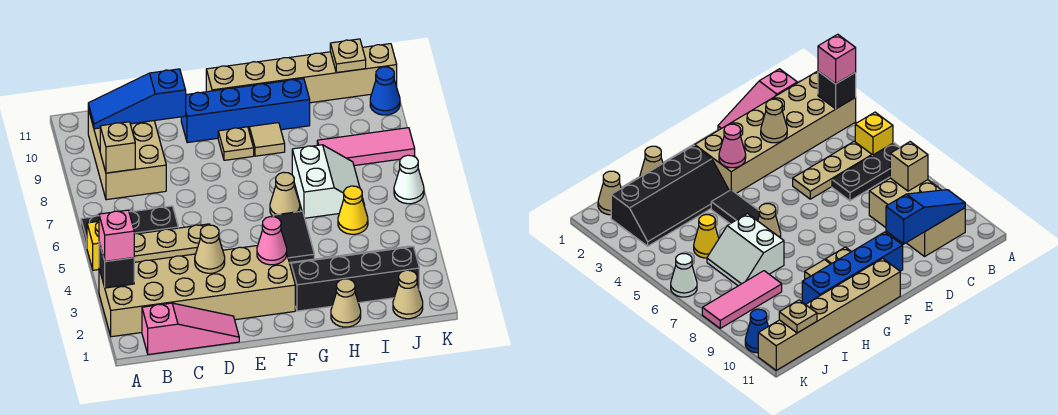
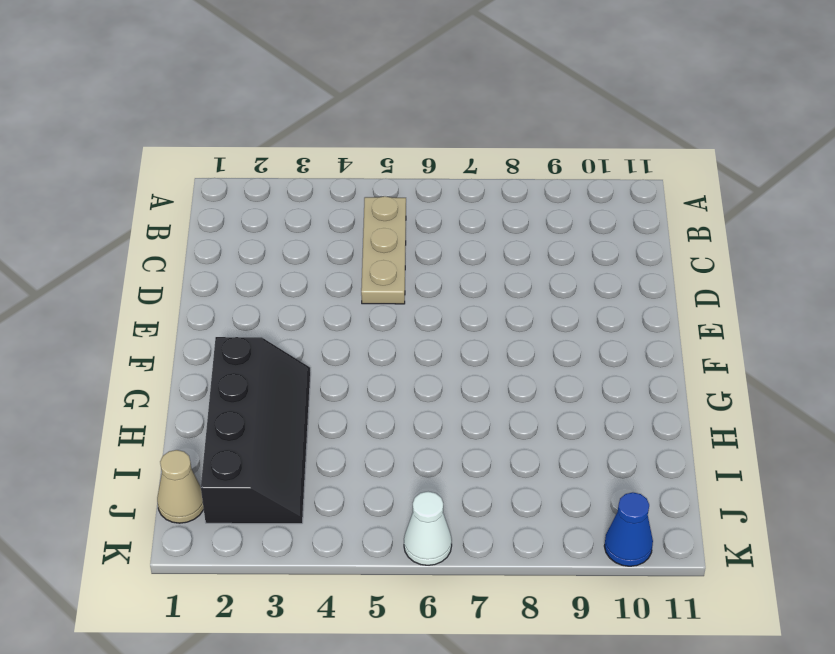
none -> tan brick A2:F3 level 1
none -> yellow brick A5 level 1
none -> black plate A6:C6 level 1

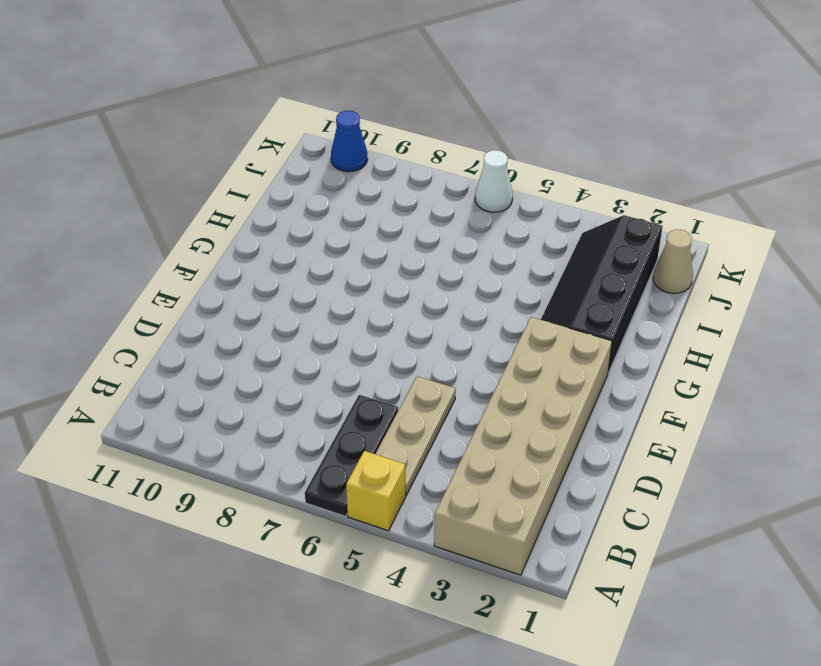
none -> pink slope B1:D1 level 1 top B
none -> tan brick B8:C10 level 1
none -> blue brick E10:H10 level 1

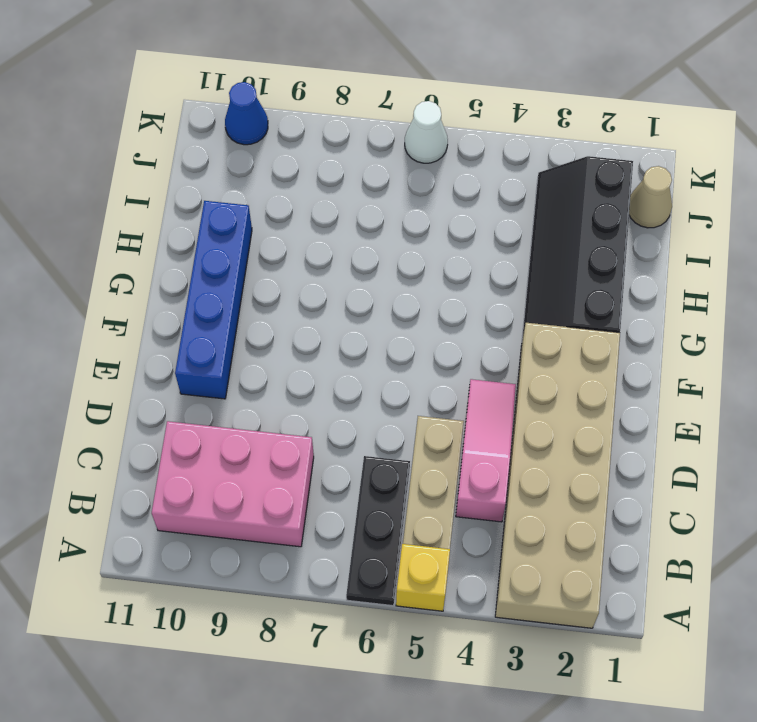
pink brick B8:C10 level 1 -> tan brick B8:C10 level 1
pink slope C4:E4 level 1 top C -> pink slope B1:D1 level 1 top B
none -> tan plate F9 level 1
none -> tan brick F11:K11 level 1
none -> black tile G4:G5 level 1

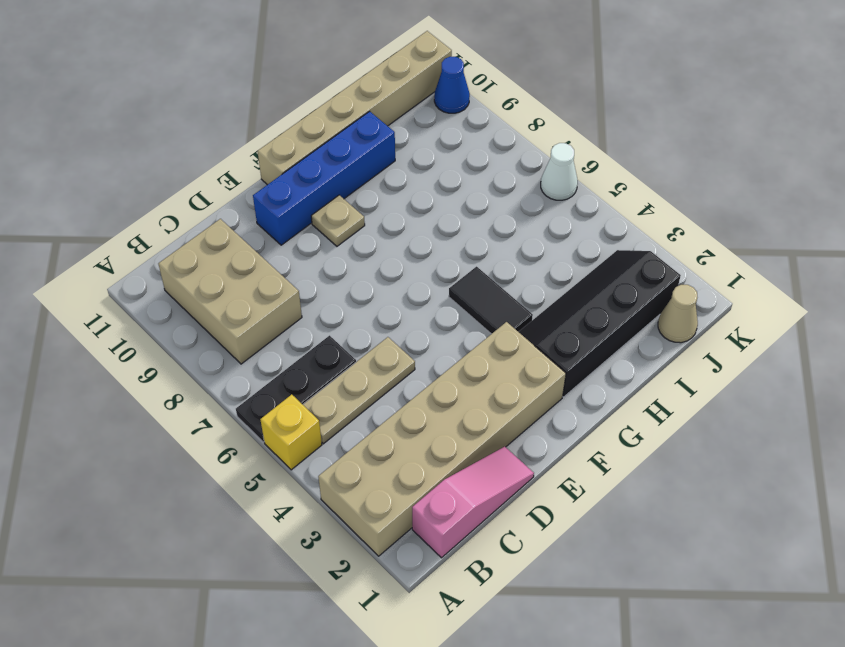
none -> tan cone G6 level 1
none -> tan tile G9 level 1
none -> tan cone H1 level 1

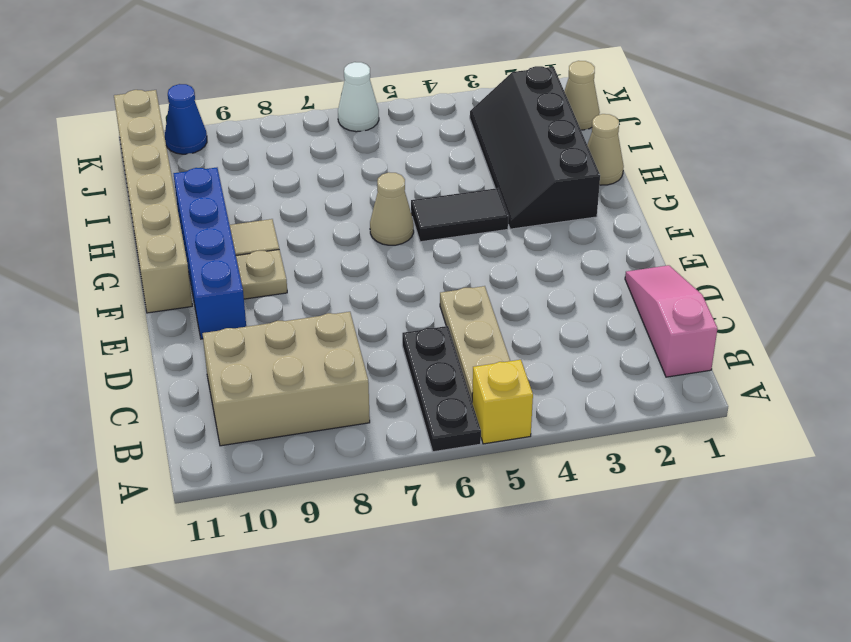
none -> tan brick A2:F3 level 1
none -> white slope H6:I7 level 1 top H
none -> yellow cone I5 level 1

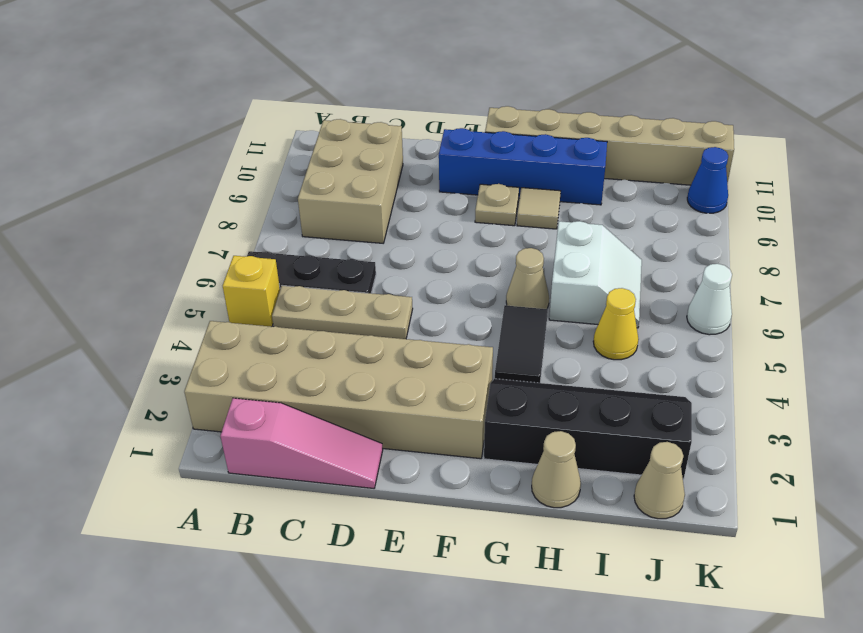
none -> pink tile I8:K8 level 1
none -> black brick A3 level 2
none -> tan brick B8 level 2

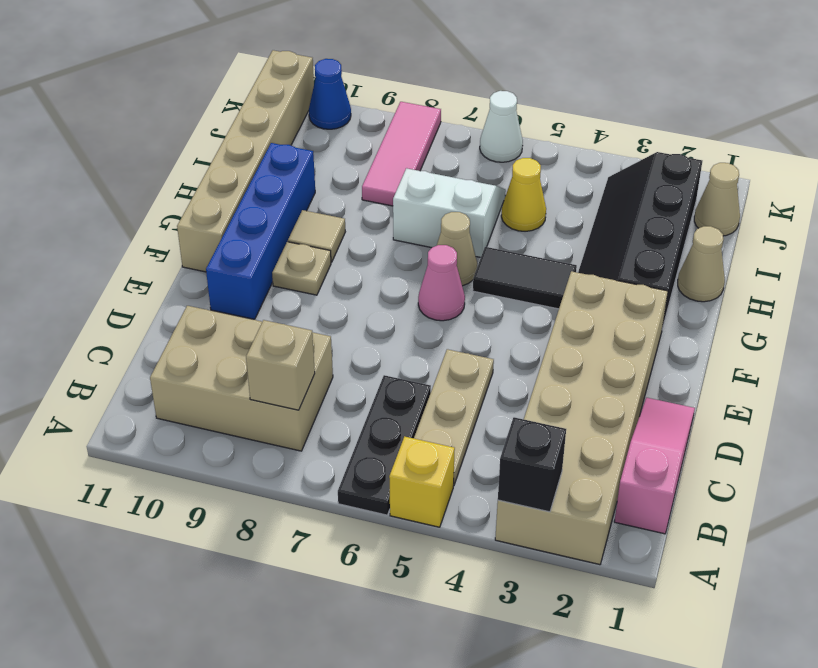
pink cone F6 level 1 -> pink cone F3 level 2
none -> blue slope B10:D10 level 2 top D
none -> tan cone D3 level 2
none -> tan plate J11 level 2

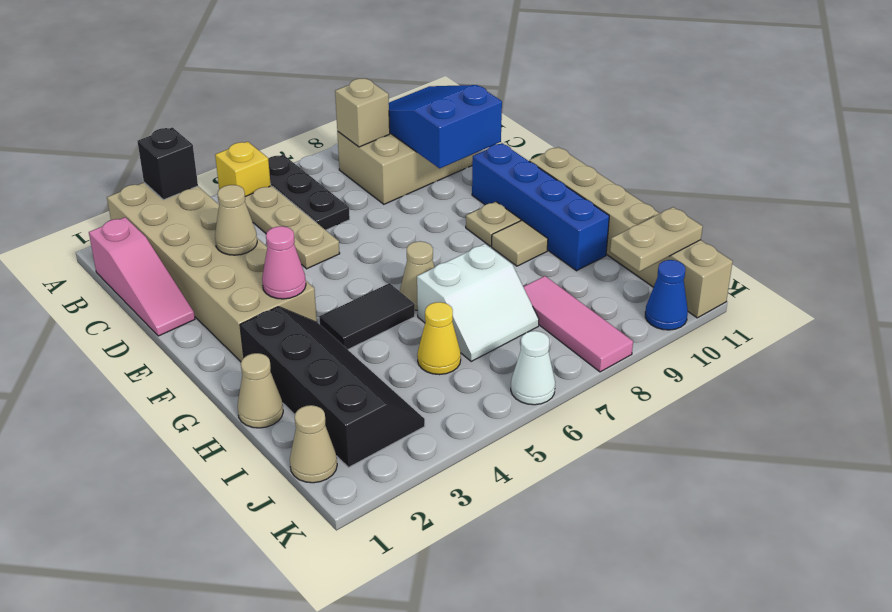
blue slope B9:D10 level 2 top D -> blue slope B10:D10 level 2 top D
tan plate J10:J11 level 2 -> tan plate J11 level 2
none -> pink brick A3 level 3

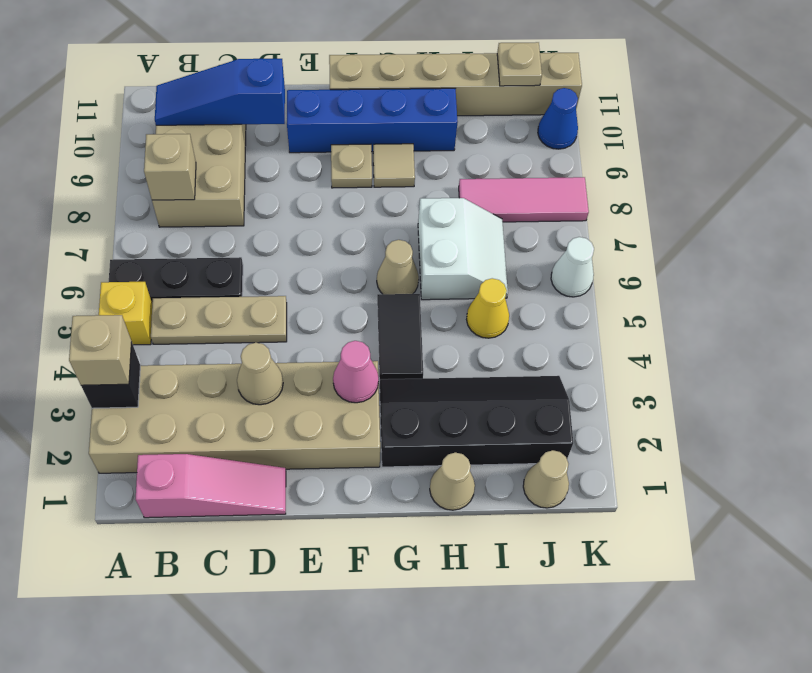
tan brick A3 level 3 -> pink brick A3 level 3

